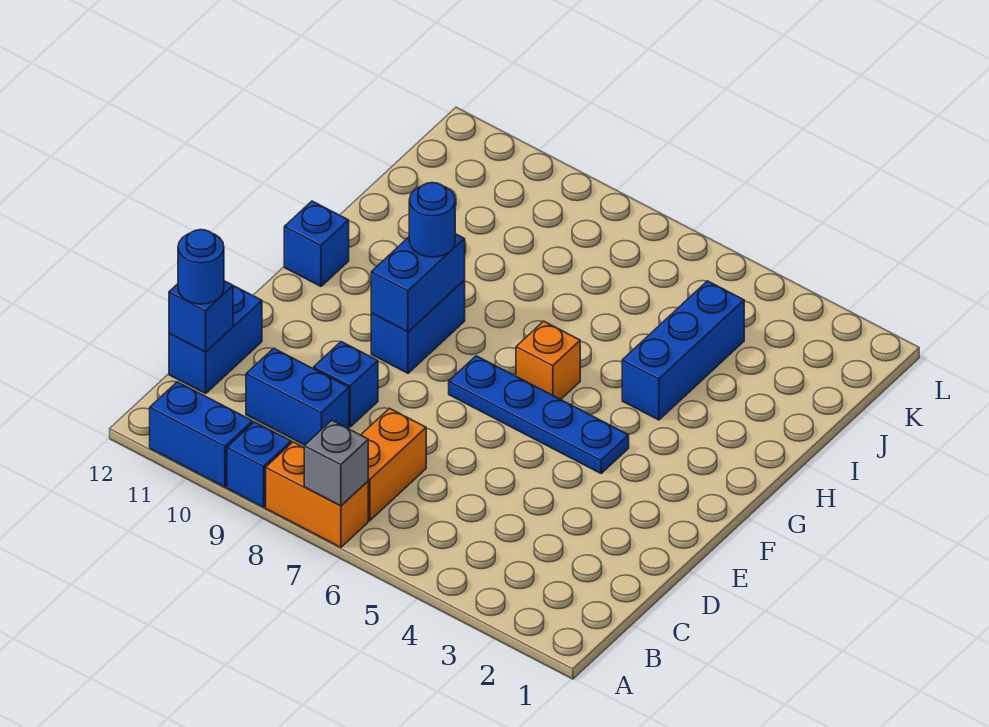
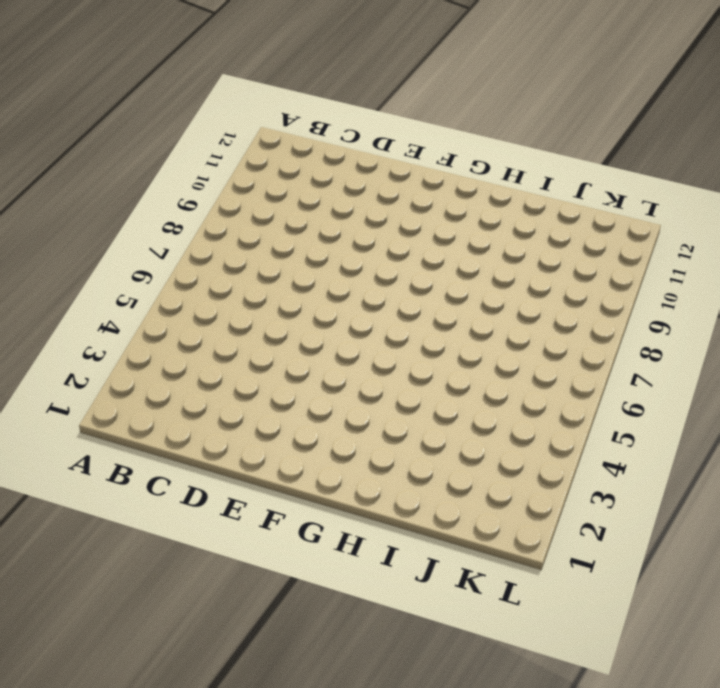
none -> orange brick A7:A8 level 1
none -> blue brick A9 level 1
none -> blue brick A10:A11 level 1

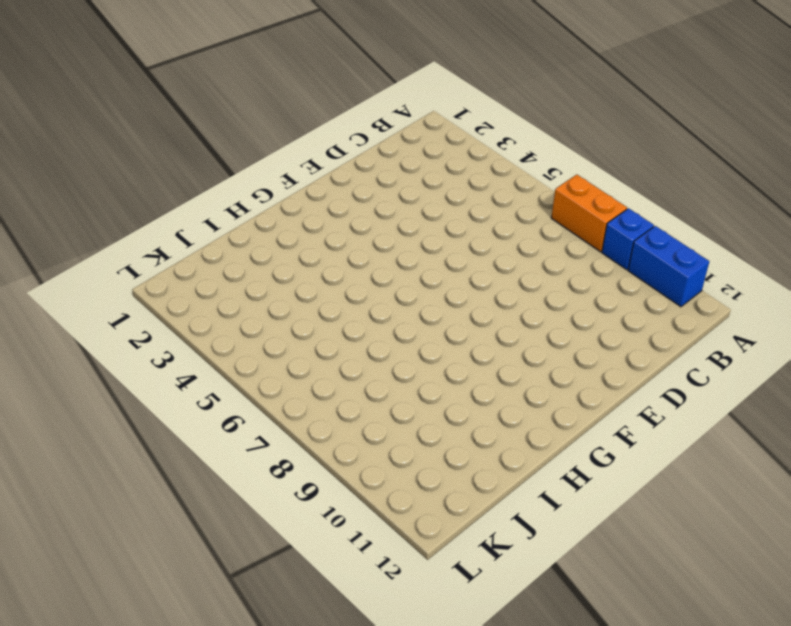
none -> orange brick B7:C7 level 1
none -> blue brick C9:C10 level 1
none -> blue brick C12:D12 level 1

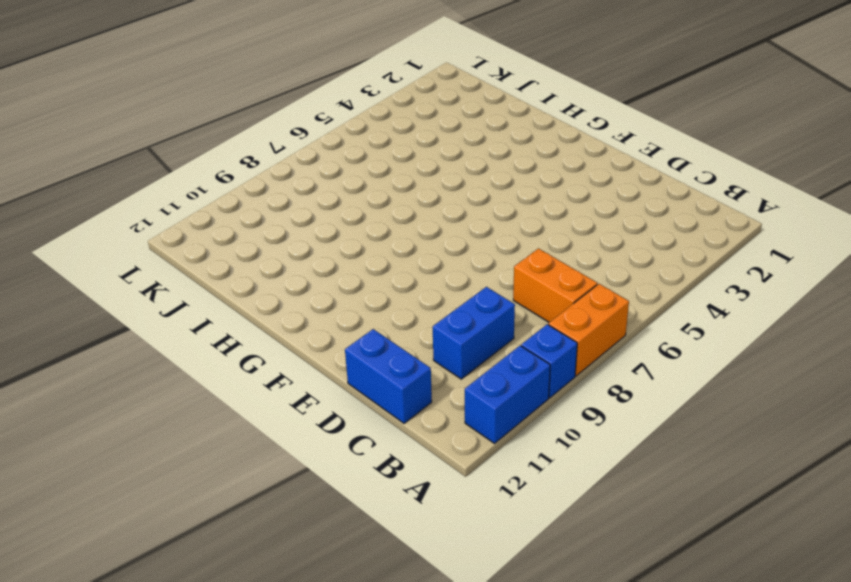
none -> blue brick D9 level 1
none -> blue plate F4:F7 level 1
none -> blue brick F9:G9 level 1

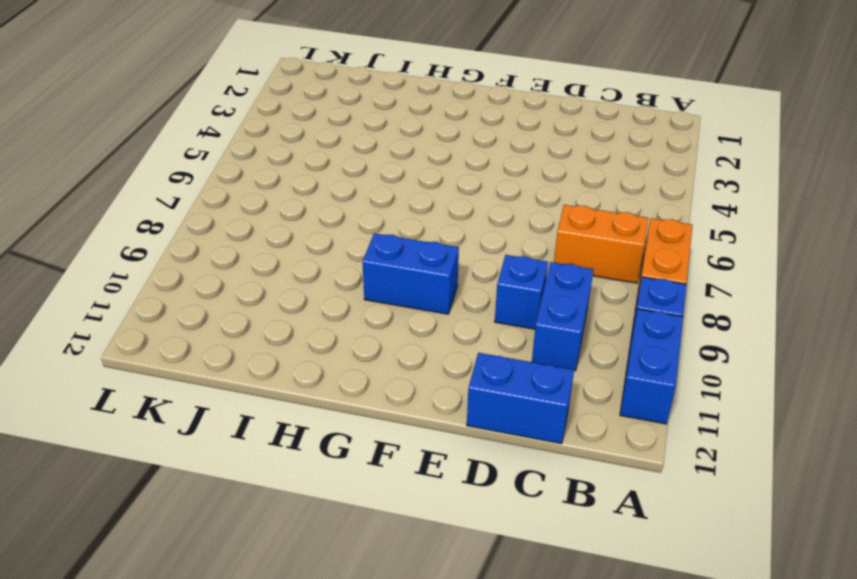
none -> blue plate F4:F7 level 1
none -> orange brick G6 level 1
none -> blue brick G12 level 1

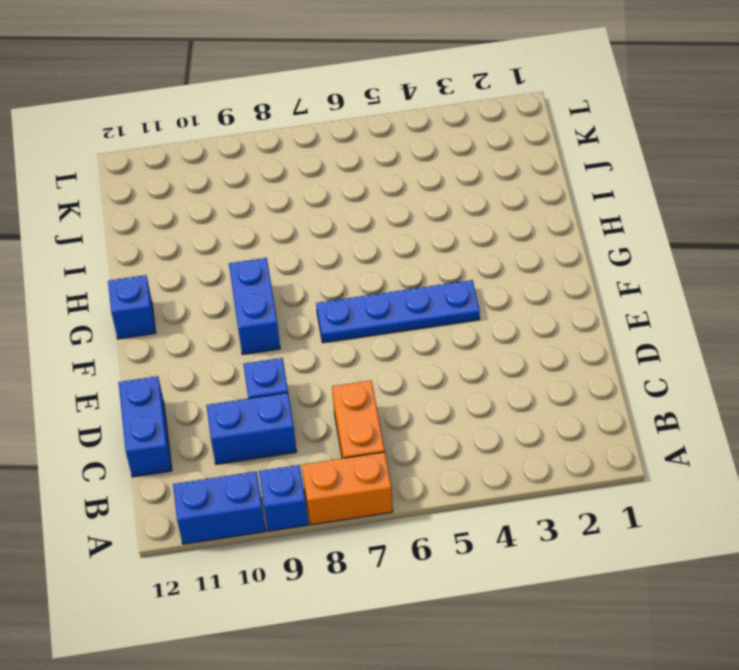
none -> orange brick G6 level 1
none -> blue brick H4:J4 level 1
none -> grey brick A7 level 2

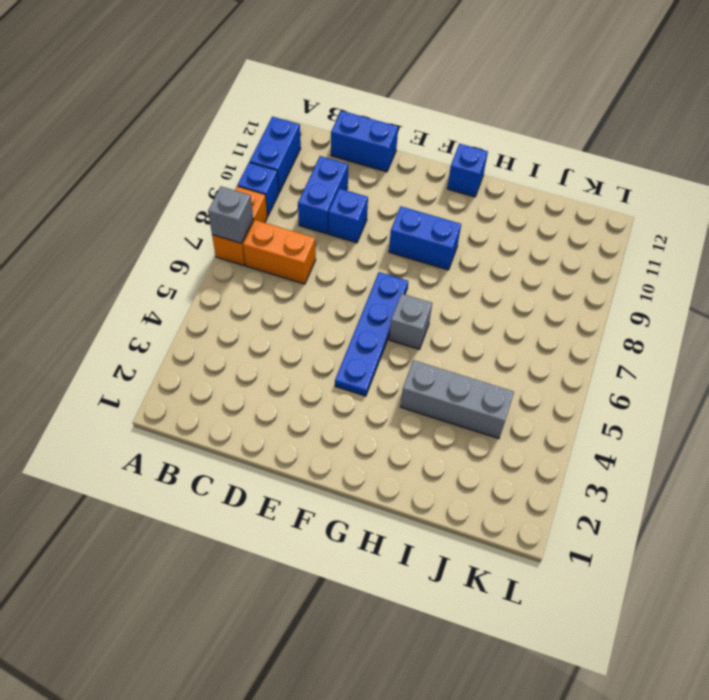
grey brick G6 level 1 -> orange brick G6 level 1
grey brick H4:J4 level 1 -> blue brick H4:J4 level 1
none -> blue brick C12 level 2
none -> blue brick F9:G9 level 2
none -> blue round brick C12 level 3

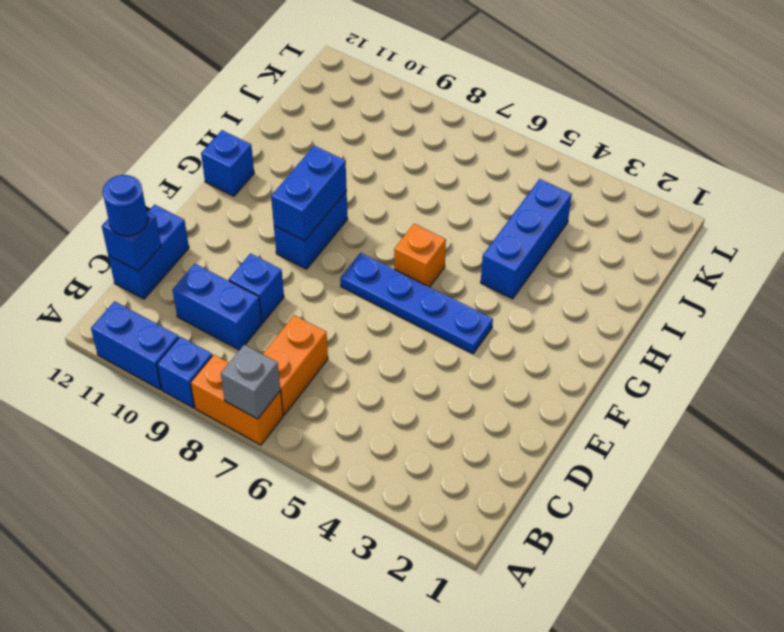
none -> blue round brick G9 level 3

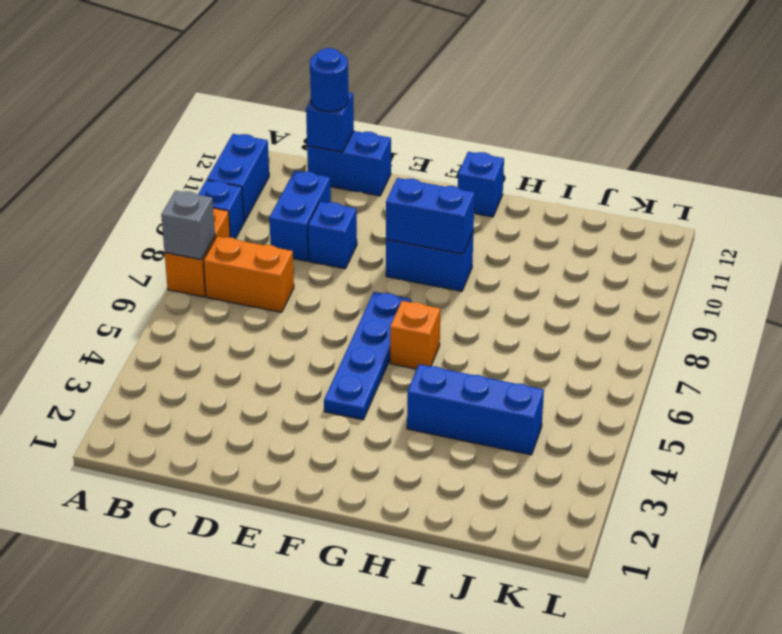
none -> blue round brick G9 level 3

